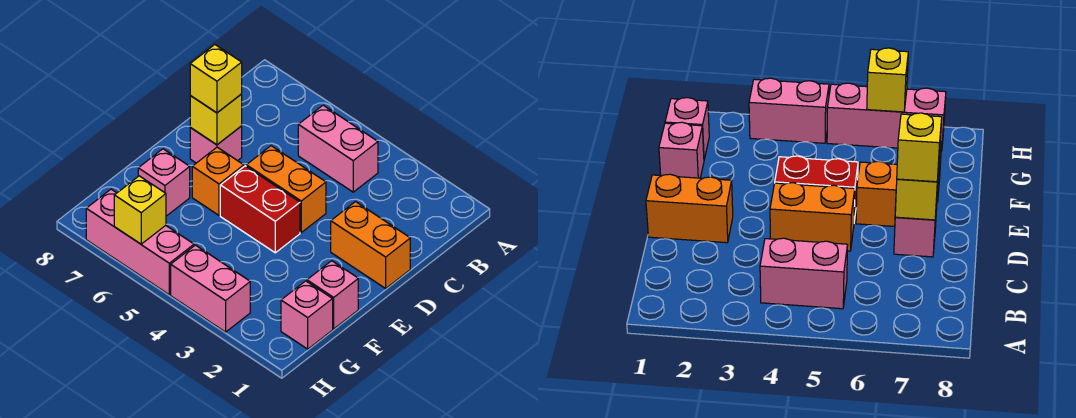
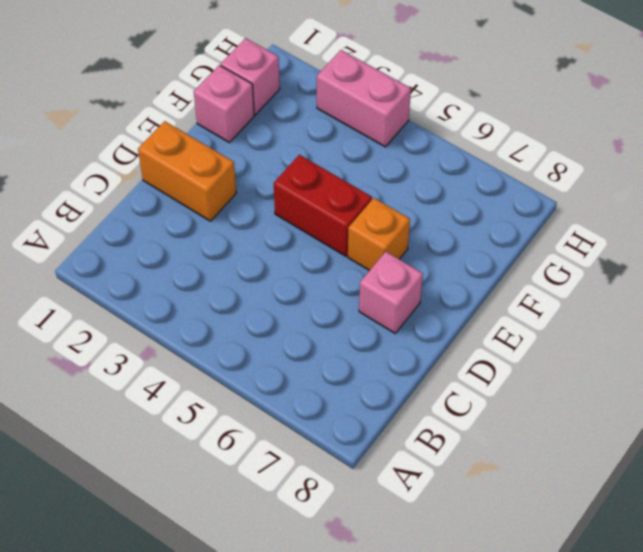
none -> pink brick B4:B5 level 1
none -> orange brick D4:D5 level 1
none -> pink brick F7 level 1

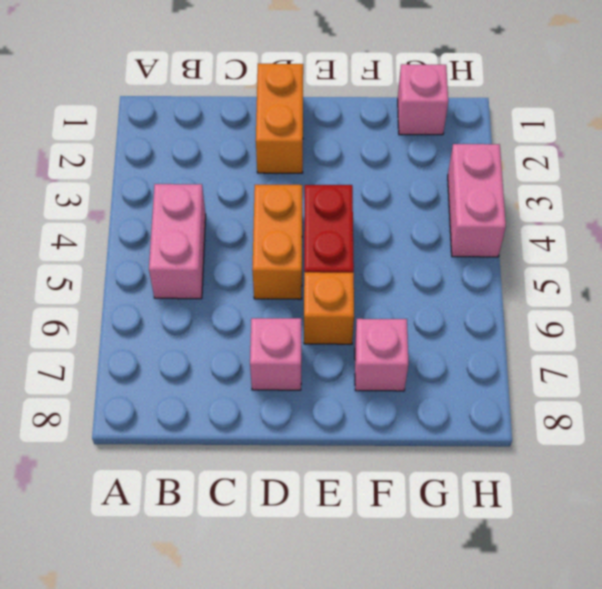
none -> pink brick F1 level 1
none -> pink brick H5:H7 level 1
none -> yellow brick D7 level 2

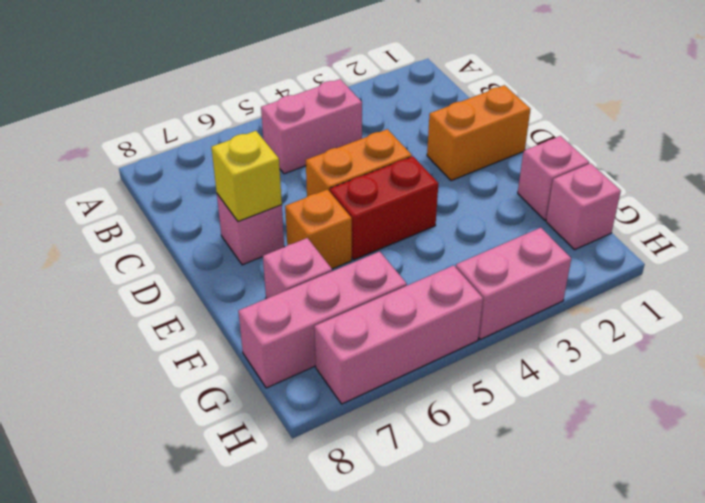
pink brick G6:G8 level 1 -> none
none -> yellow brick H6 level 2
none -> yellow brick D7 level 3

